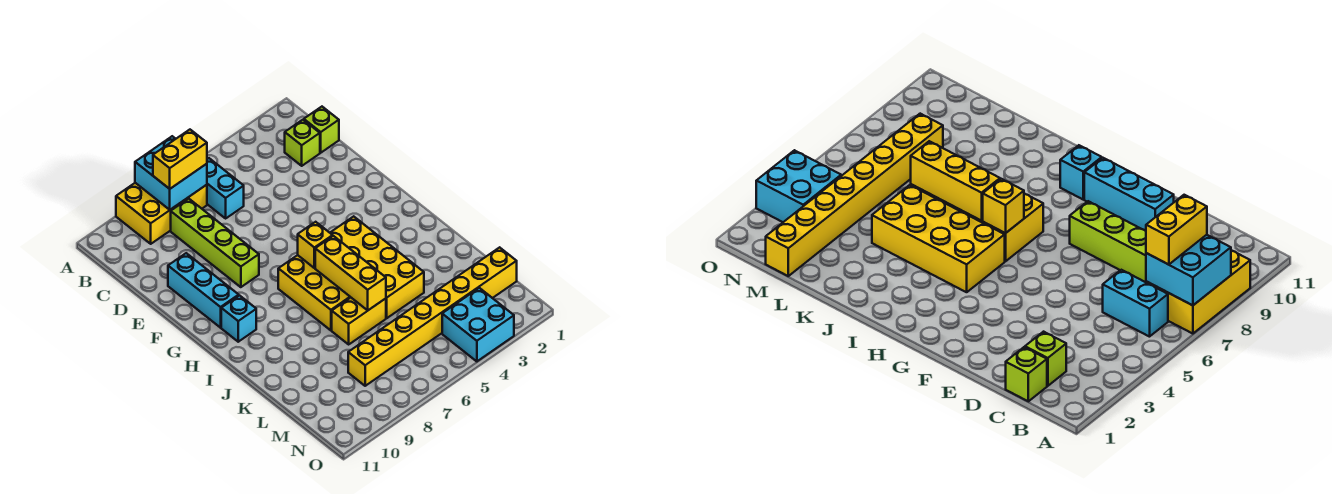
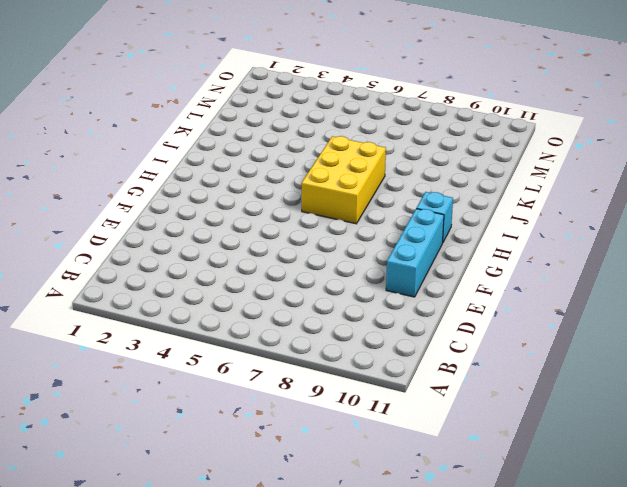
none -> yellow brick A7:B9 level 1
none -> cyan brick B6:C6 level 1
none -> lime brick C1 level 1

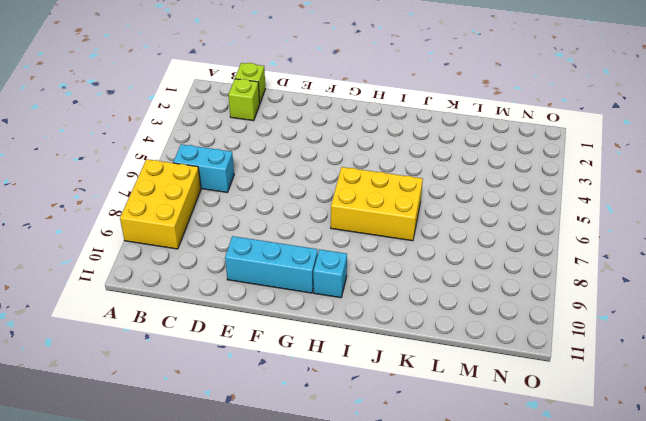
none -> lime brick C8:F8 level 1
none -> yellow brick H4:K5 level 1
none -> yellow brick K6:K7 level 1

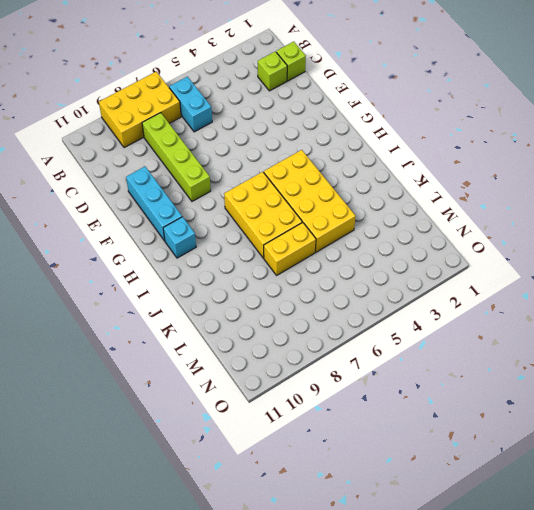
none -> yellow brick M1:M8 level 1
none -> cyan brick N3:O4 level 1
none -> cyan brick A7:B8 level 2

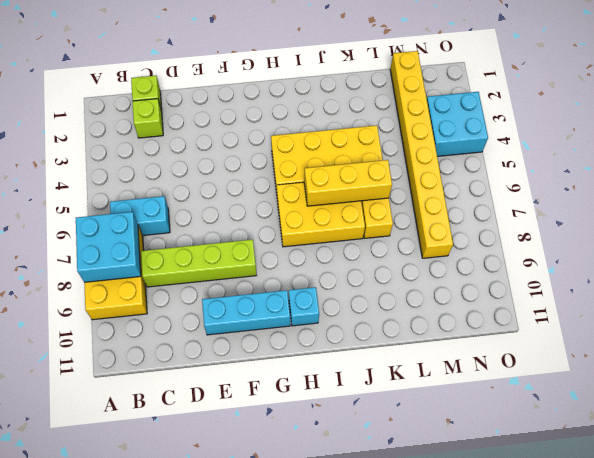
none -> yellow brick H6 level 2
none -> yellow brick B7:B8 level 3

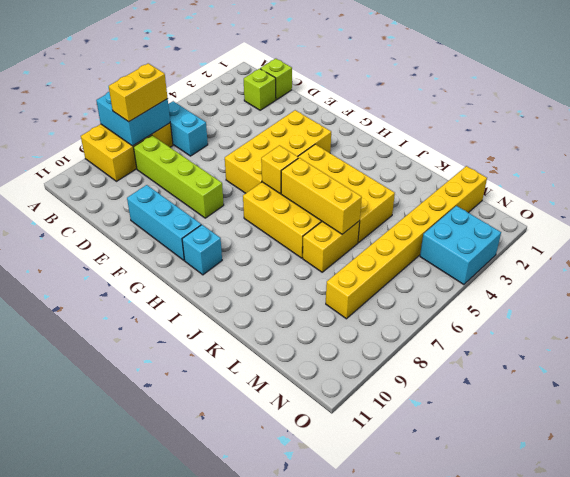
yellow brick F3:G6 level 1 -> none

